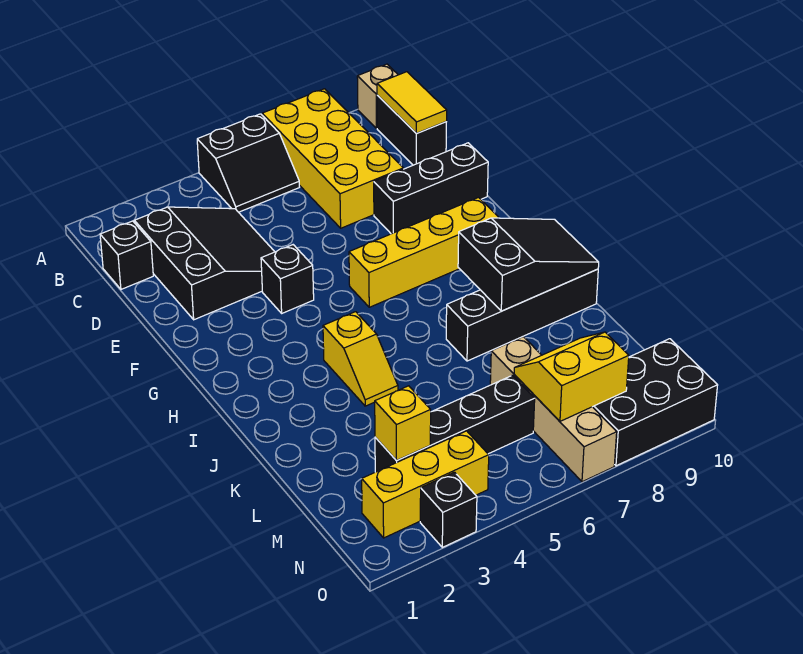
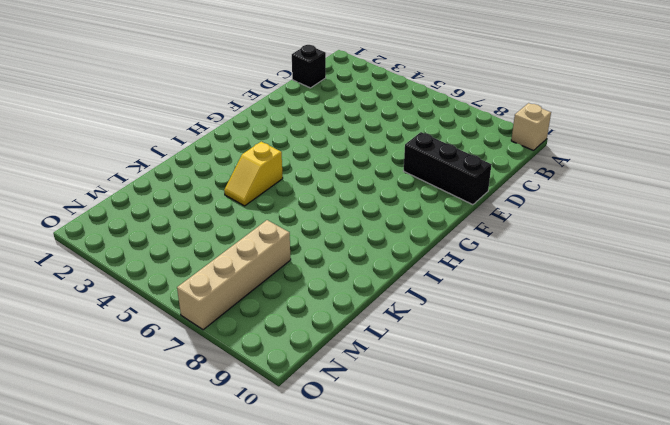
none -> black slope A5:B6 level 1 top A
none -> yellow brick A7:D8 level 1
none -> black brick B10:C10 level 1

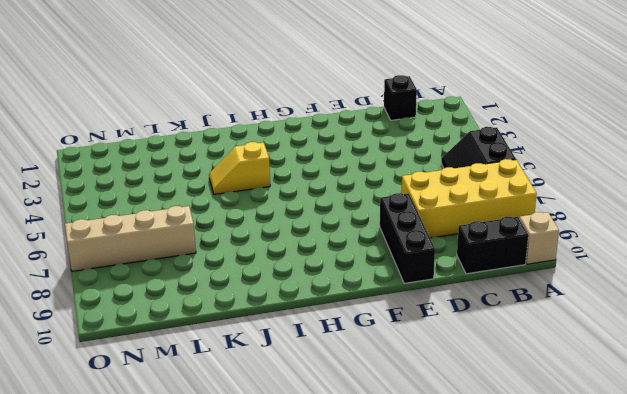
none -> black slope C2:E4 level 1 top 2
none -> black brick F4 level 1
none -> yellow brick G6:G9 level 1

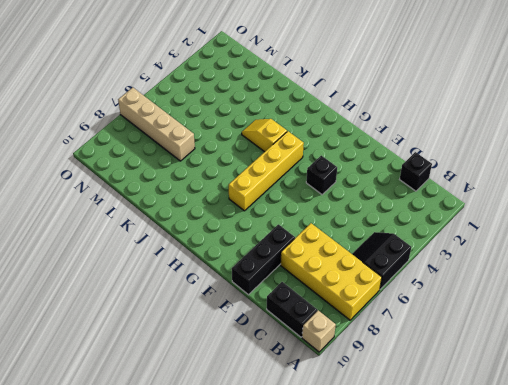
yellow brick H4:H7 level 1 -> yellow brick G6:G9 level 1
none -> black slope C2:E4 level 1 top 2
none -> black brick J7:J10 level 1
none -> black brick M3:M6 level 1

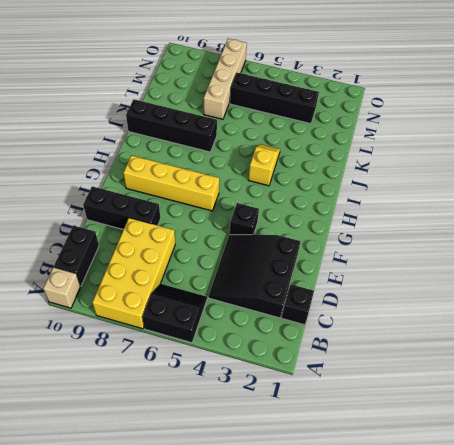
none -> yellow brick N2:N4 level 1
none -> black brick N8:O10 level 1
none -> black brick O3 level 1

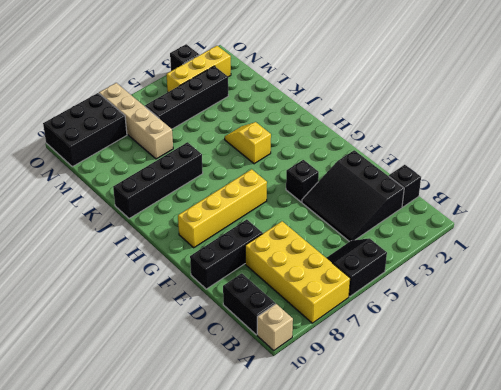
none -> yellow tile B10:C10 level 2
none -> black slope I8:J10 level 2 top 8
none -> yellow brick M3 level 2

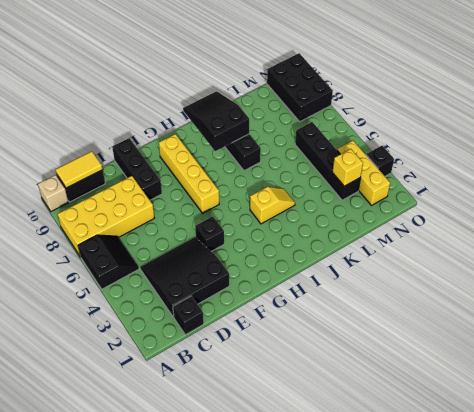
none -> tan brick L7:O7 level 1
none -> yellow slope M7:N8 level 2 top N

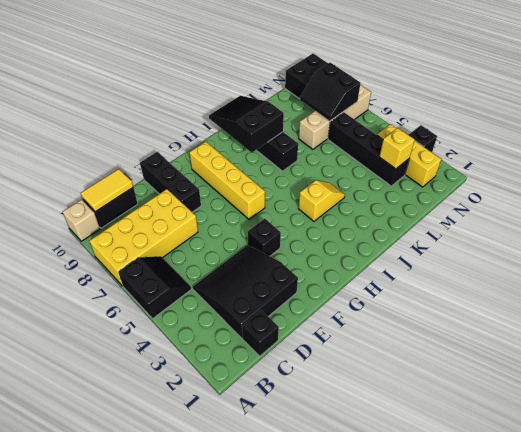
black slope M7:N8 level 2 top N -> yellow slope M7:N8 level 2 top N

